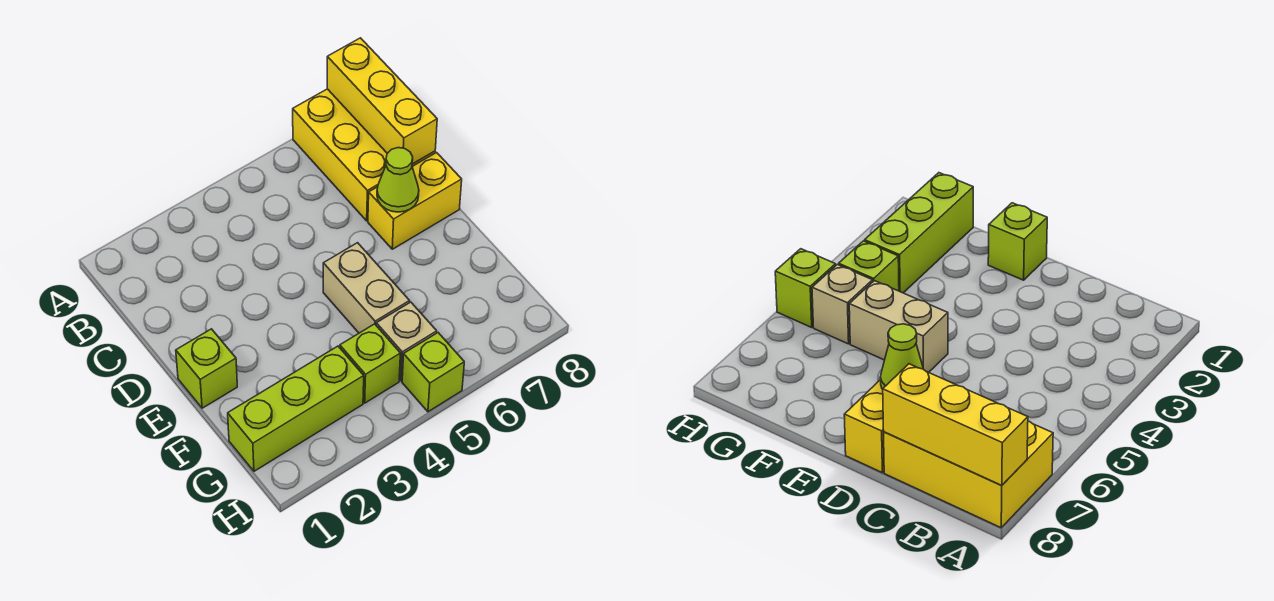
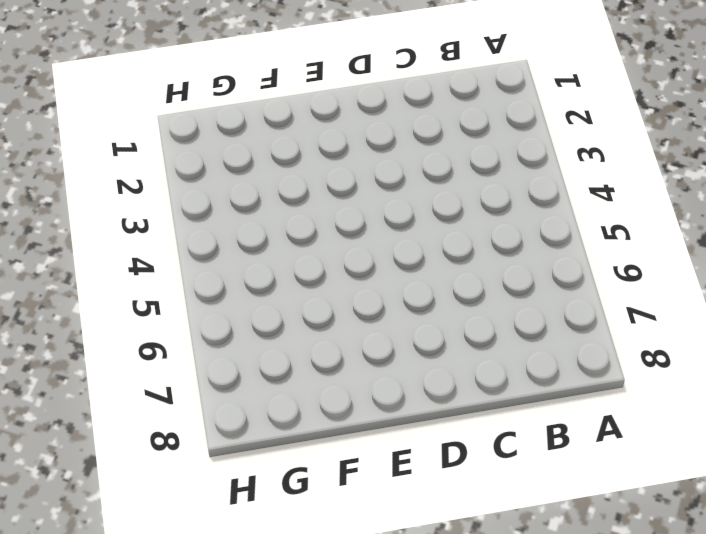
none -> yellow brick A7:C8 level 1
none -> yellow brick D7:D8 level 1

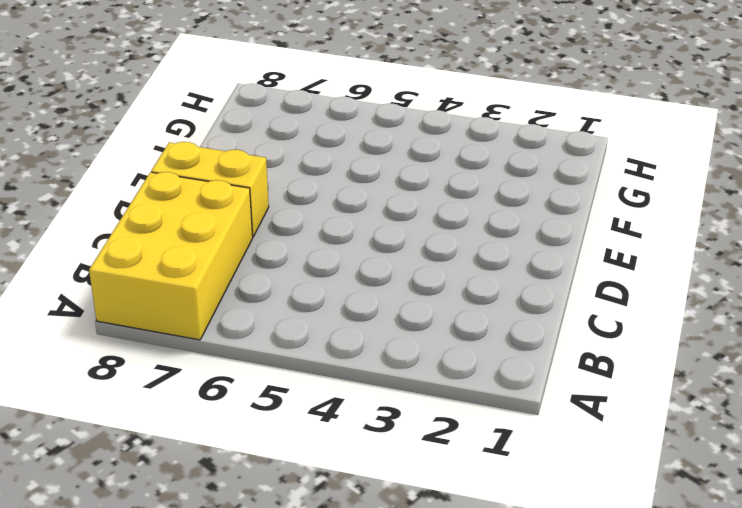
none -> lime brick E1 level 1
none -> tan brick E5:F5 level 1

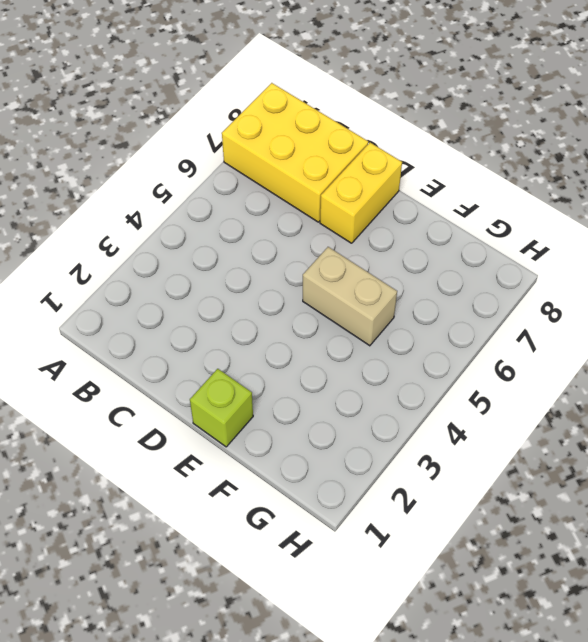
none -> lime brick G1:G3 level 1
none -> lime brick G4 level 1

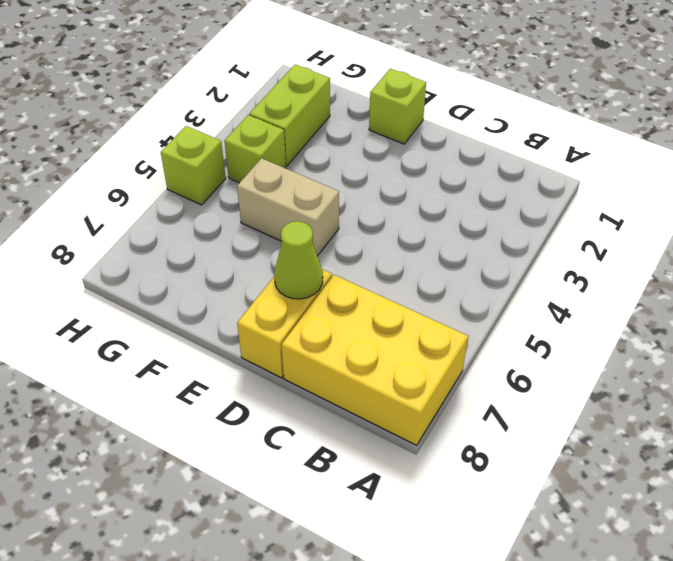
lime brick G2:G3 level 1 -> lime brick G1:G3 level 1
none -> tan brick G5 level 1
none -> yellow brick A8:C8 level 2

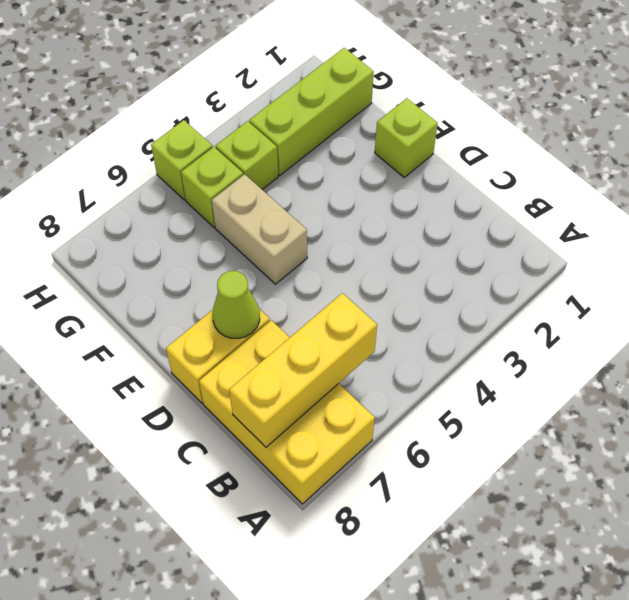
yellow brick B6:B8 level 2 -> yellow brick A8:C8 level 2
lime brick G5 level 1 -> tan brick G5 level 1

